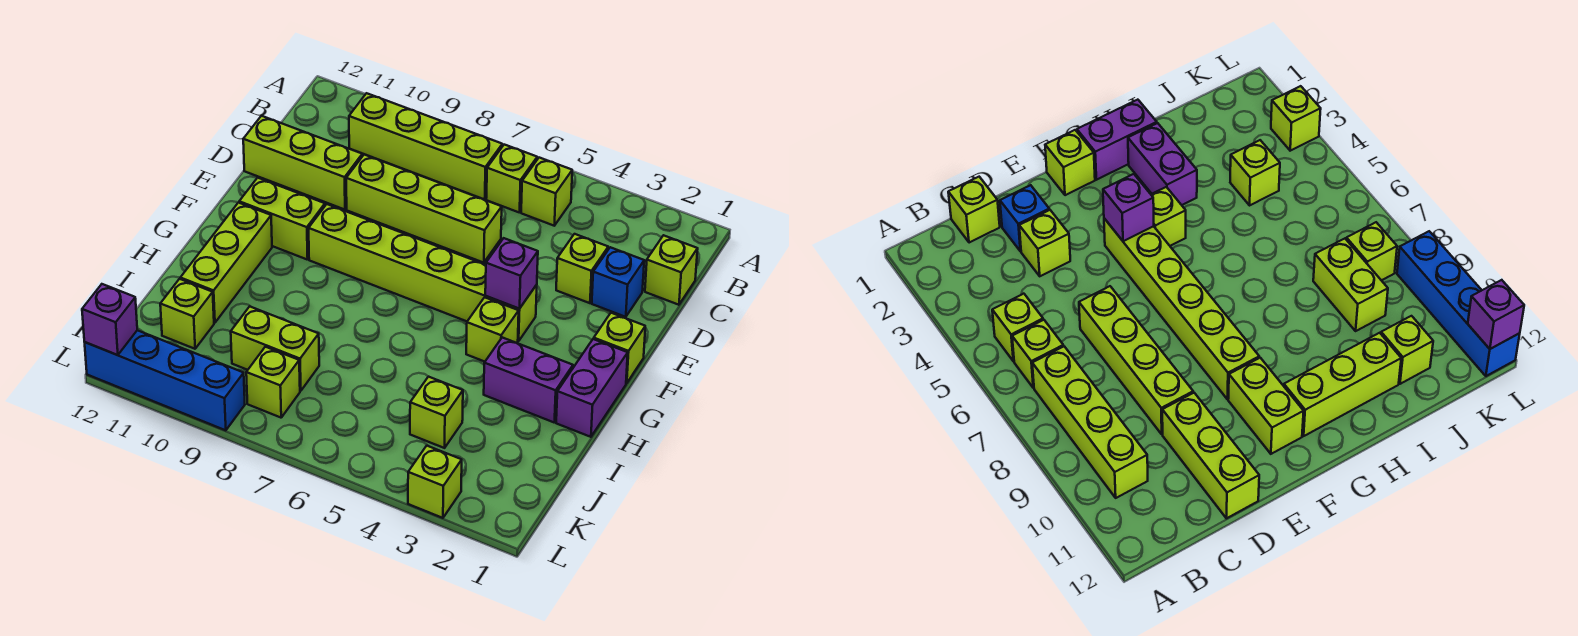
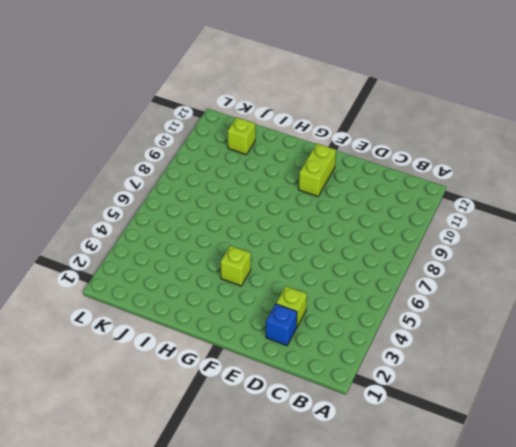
none -> lime brick B5 level 1
none -> lime brick B6 level 1
none -> lime brick B7:B10 level 1

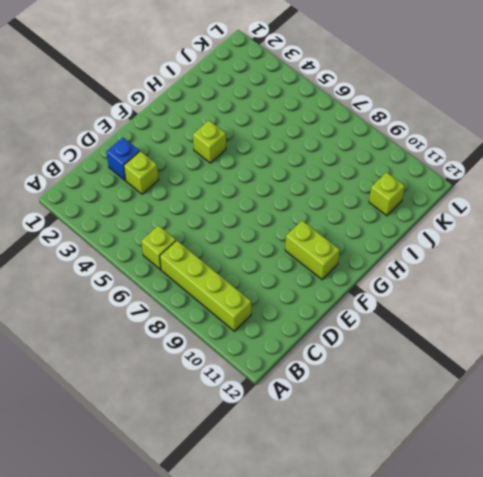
none -> lime brick B5 level 1
none -> lime brick C1 level 1
none -> lime brick D6:D9 level 1

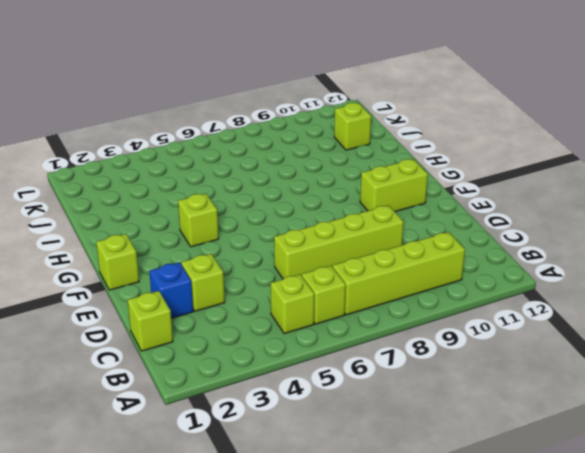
none -> lime brick D10:D12 level 1
none -> lime brick F4:F9 level 1
none -> purple brick G1:H1 level 1

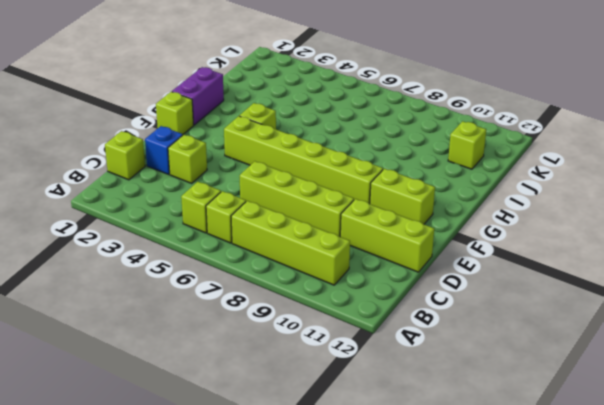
none -> lime brick G11:I11 level 1
none -> purple brick H2:H3 level 1
none -> lime brick J4 level 1

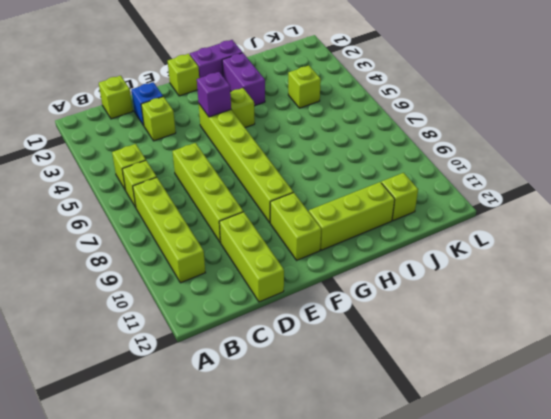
none -> lime brick J8:J9 level 1
none -> lime brick K8 level 1
none -> lime brick L3 level 1

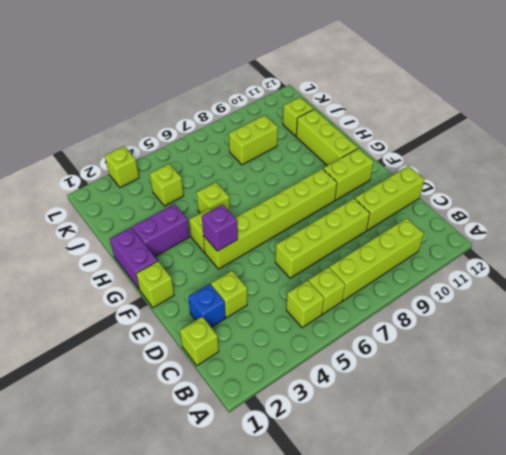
lime brick H5 level 1 -> lime brick K8 level 1
none -> blue brick L9:L12 level 1
none -> purple brick L12 level 2

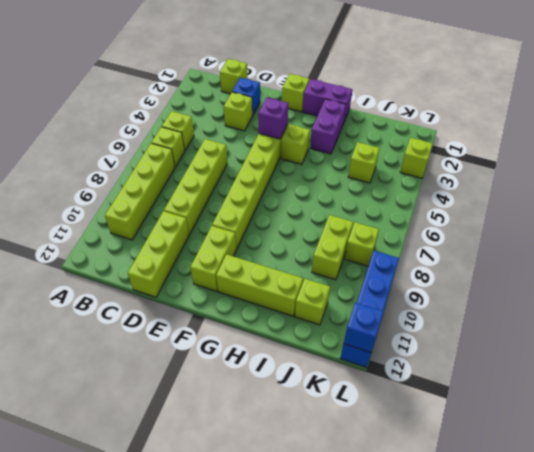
blue brick L12 level 2 -> purple brick L12 level 2

